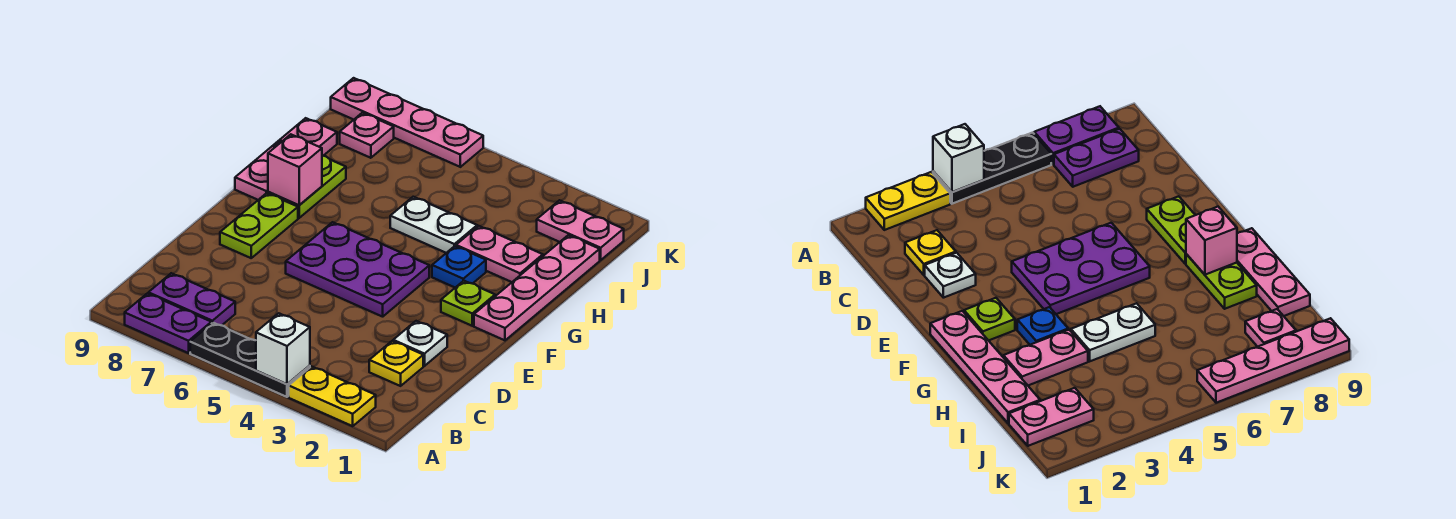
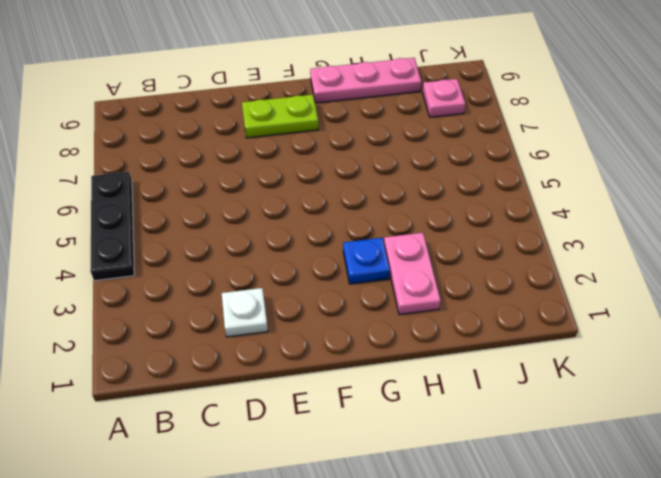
none -> yellow plate A2:A3 level 1
none -> purple plate A7:A8 level 1
none -> purple plate B7:B8 level 1

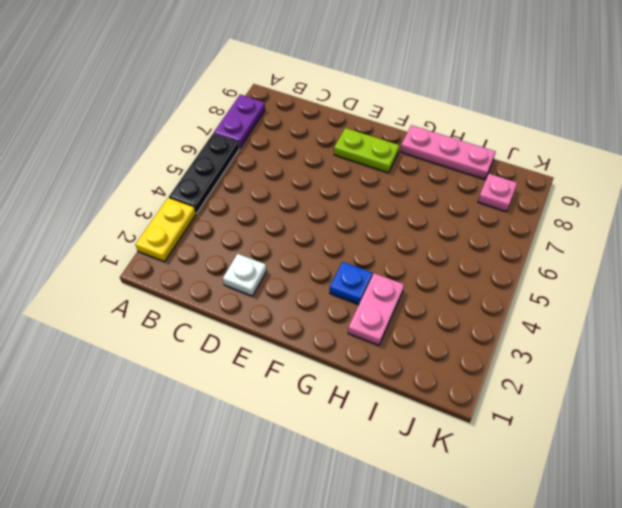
none -> purple plate B7:B8 level 1
none -> yellow plate C2 level 1
none -> purple plate E4:F6 level 1

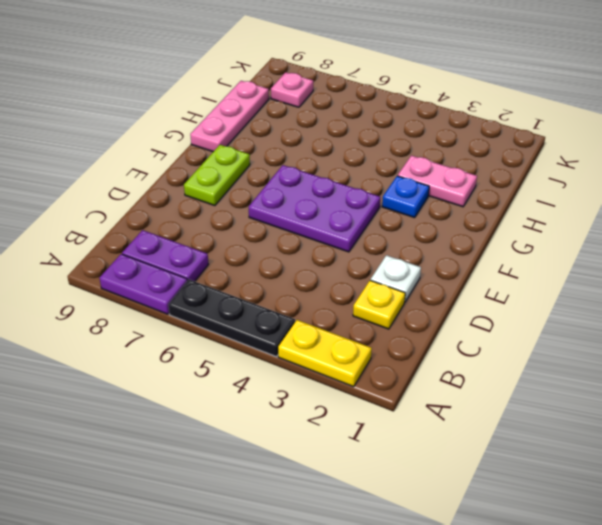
none -> pink plate F1:I1 level 1
none -> lime plate F2 level 1
none -> lime plate G8:H8 level 1

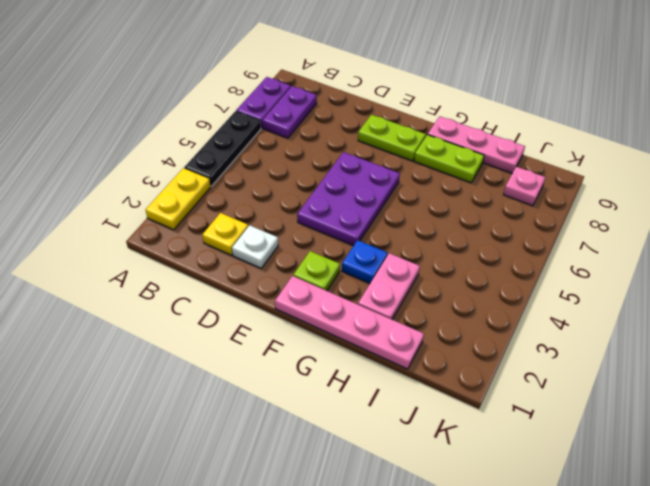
none -> white plate H4:H5 level 1
none -> pink plate J1:J2 level 1
none -> pink plate K6:K9 level 1

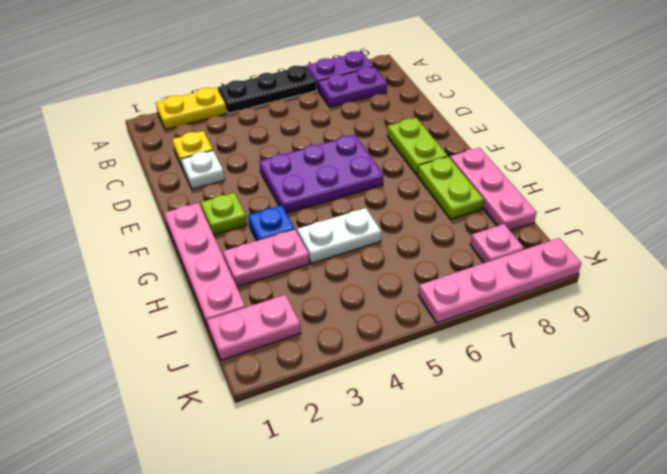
none -> white brick A4 level 2
none -> pink brick G8 level 2

